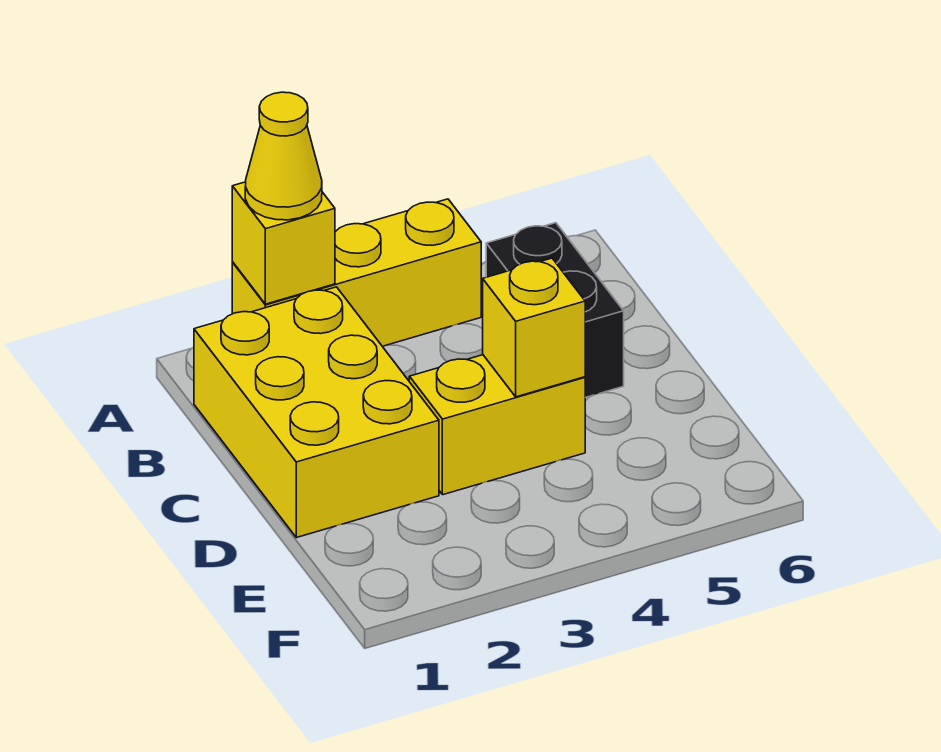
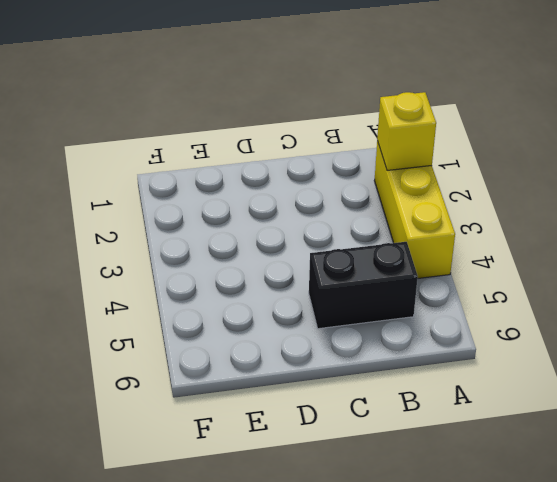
none -> yellow brick B1:D2 level 1
none -> yellow brick D3:D4 level 1

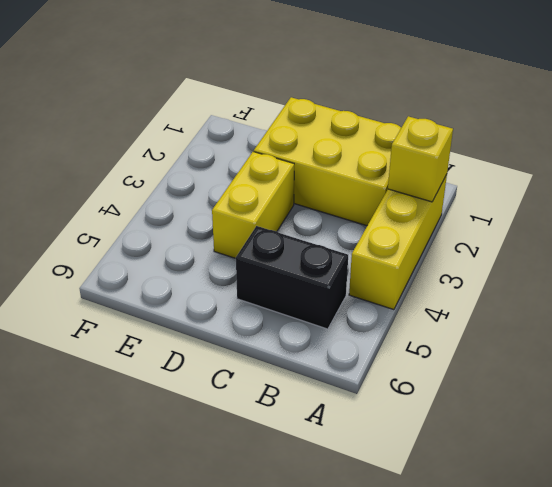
none -> yellow brick D4 level 2
none -> yellow cone A2 level 3

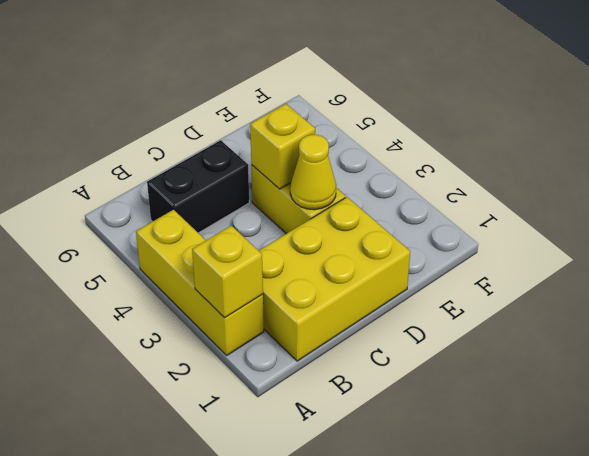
yellow cone D3 level 2 -> yellow cone A2 level 3

